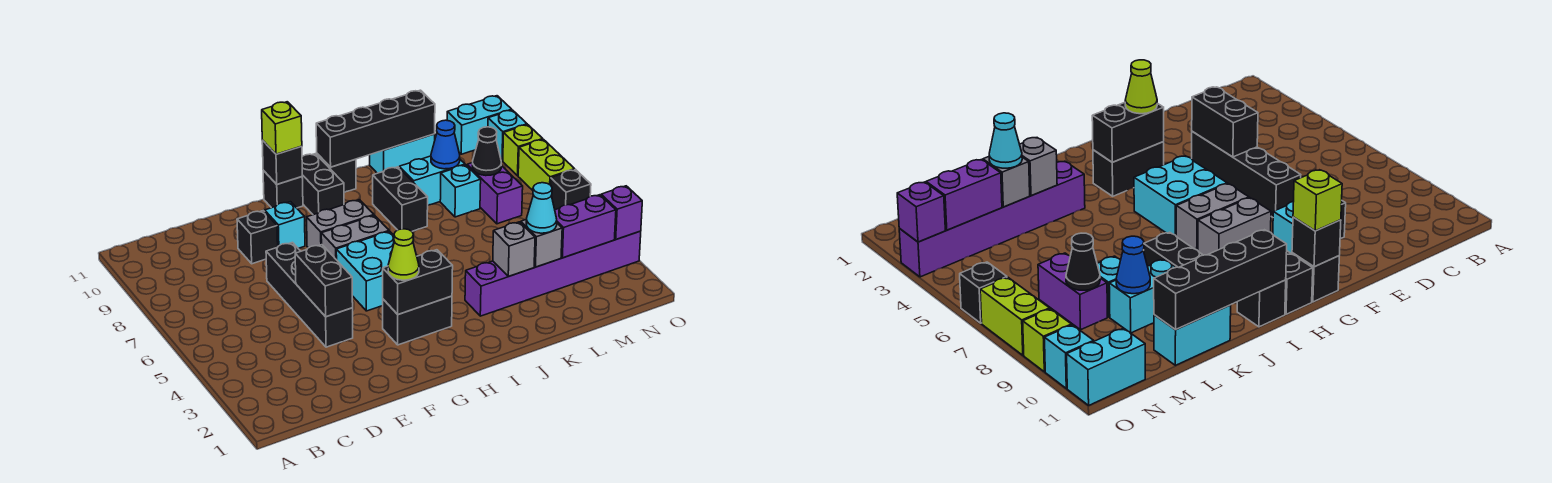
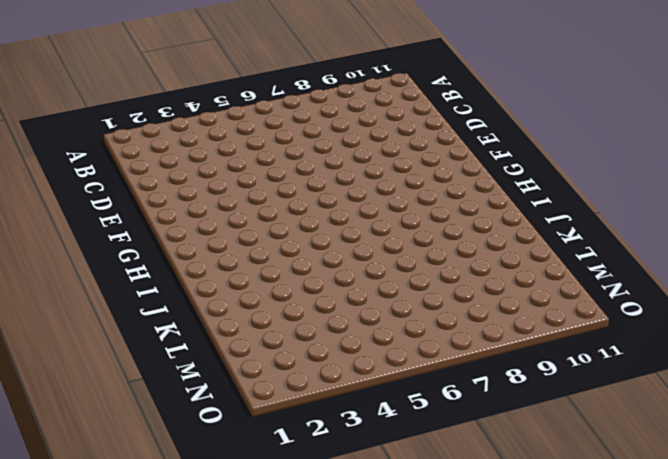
none -> black brick E4:E7 level 1
none -> black brick E9 level 1
none -> cyan brick F9 level 1
none -> black brick G3:H3 level 1

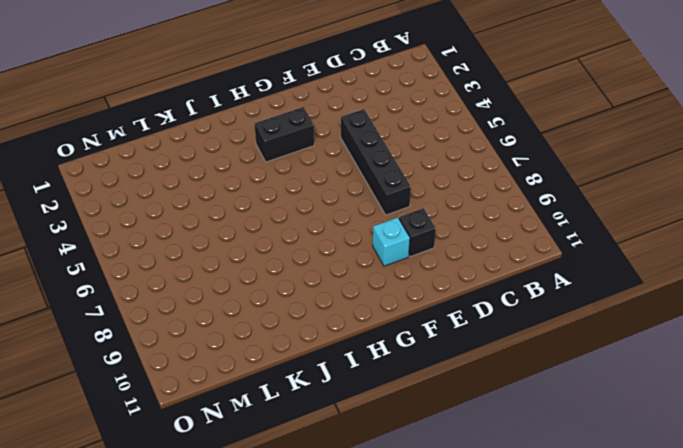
none -> cyan brick G5:H6 level 1
none -> grey brick G7:H7 level 1
none -> grey brick G8:H8 level 1
none -> black brick G11 level 1

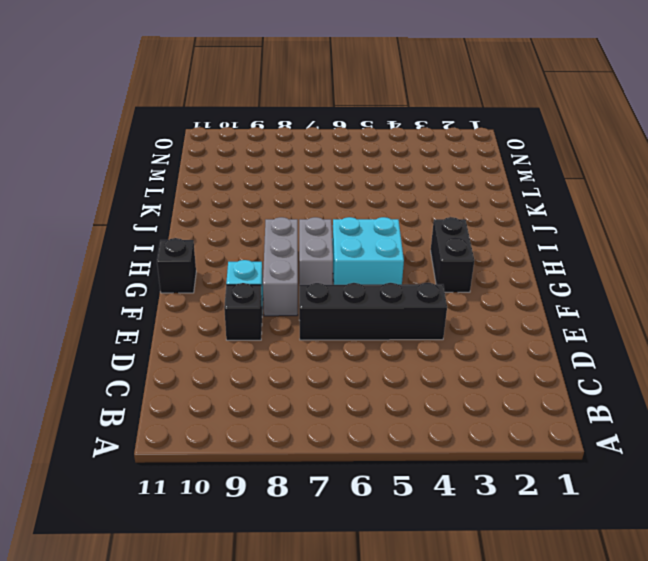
grey brick F8:H8 level 1 -> grey brick G8:H8 level 1
none -> black brick H10:H11 level 1
none -> black brick I11 level 1
none -> purple brick J3:O3 level 1
none -> black brick J8:J9 level 1

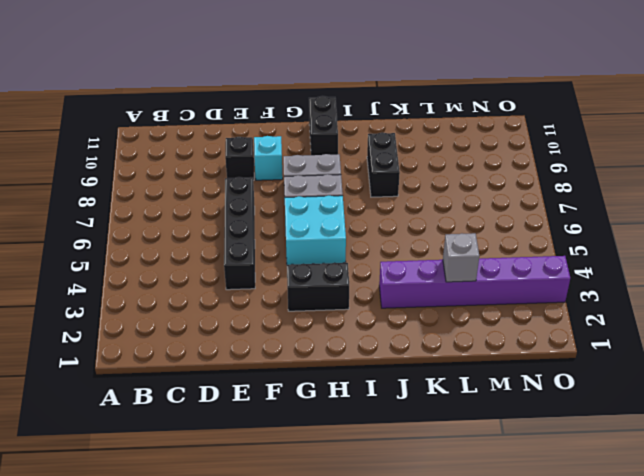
none -> black brick G11 level 1
none -> black brick I11 level 1
none -> cyan brick K9:L9 level 1
none -> cyan brick K11:L11 level 1

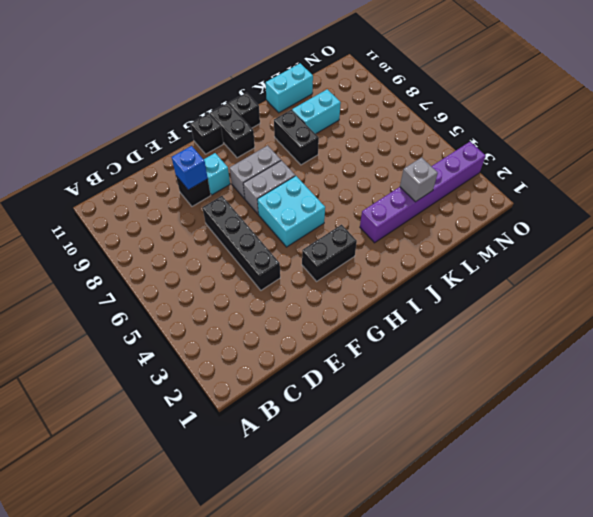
blue brick E9 level 2 -> none
none -> cyan brick L8 level 1
none -> purple brick M7:M8 level 1
none -> cyan brick N11:O11 level 1
none -> black brick O6 level 1

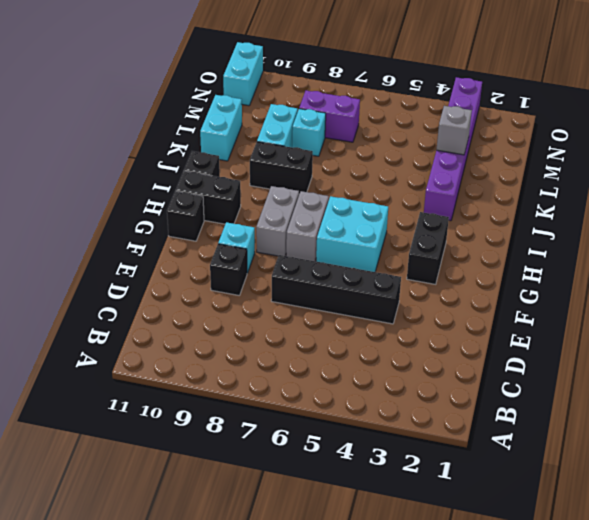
none -> black brick O6 level 1
none -> lime brick O7:O8 level 1
none -> lime brick O9 level 1
none -> cyan brick O10 level 1

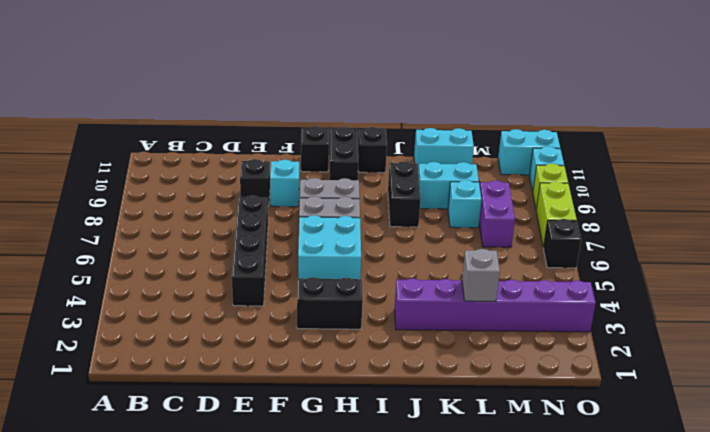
none -> black brick E4:E5 level 2
none -> black brick G3:H3 level 2
none -> black brick G11 level 2
none -> black brick I11:L11 level 2

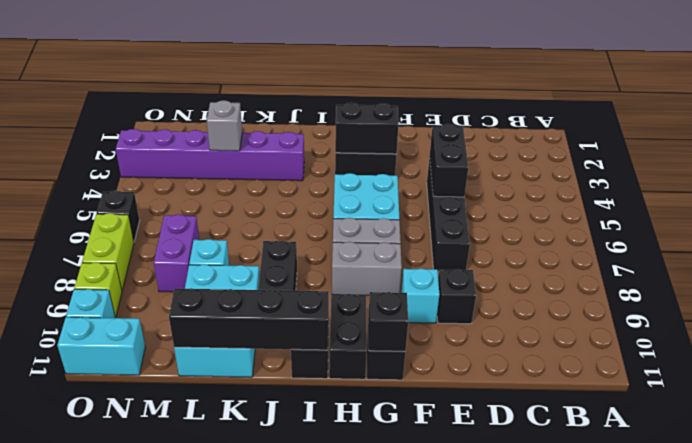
none -> grey brick K3 level 2
none -> blue cone L9 level 2
none -> purple brick M3:N3 level 2
none -> black cone M8 level 2

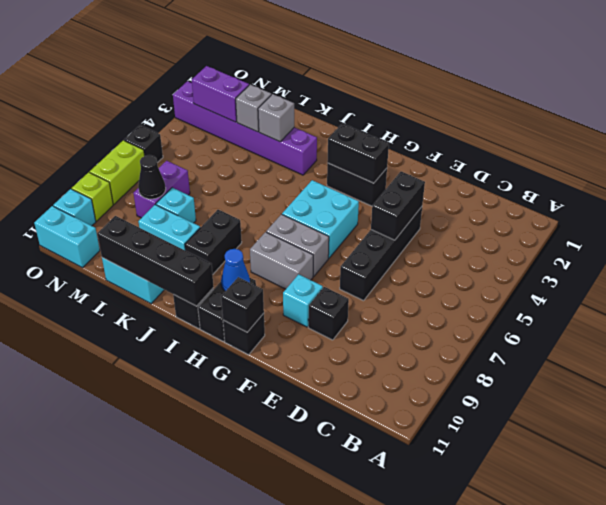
blue cone H10 level 2 -> blue cone L9 level 2
none -> purple brick O3 level 2
none -> lime cone G3 level 3
none -> lime brick G11 level 3
none -> cyan cone L3 level 3

